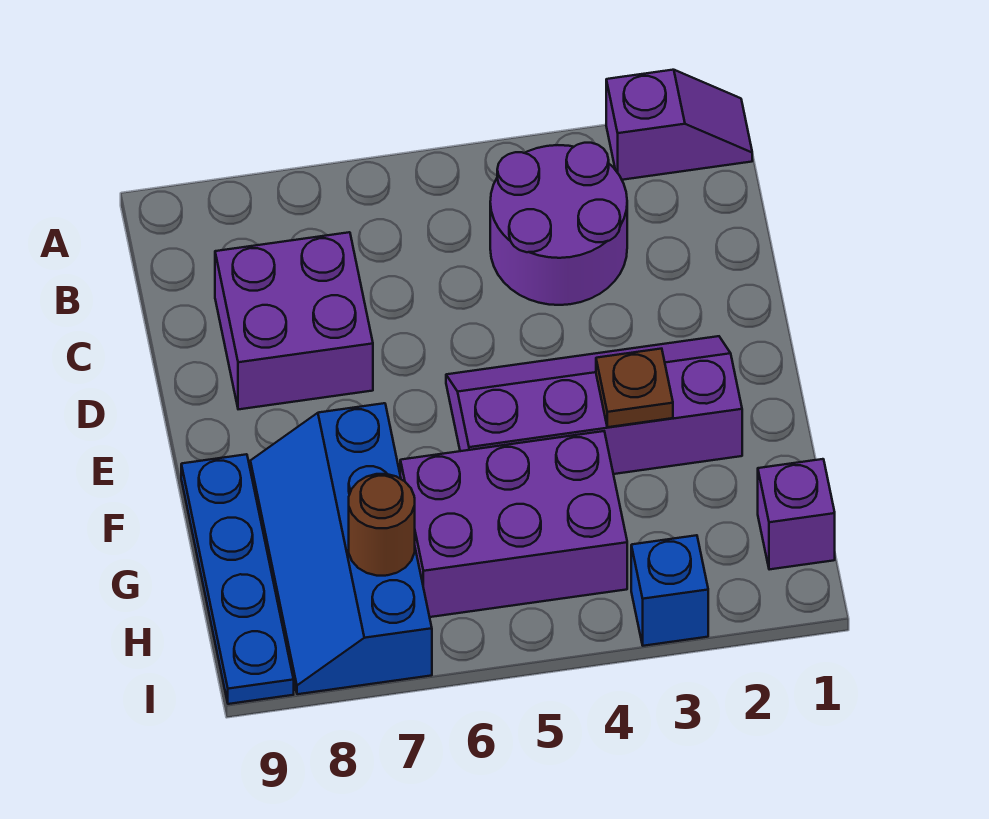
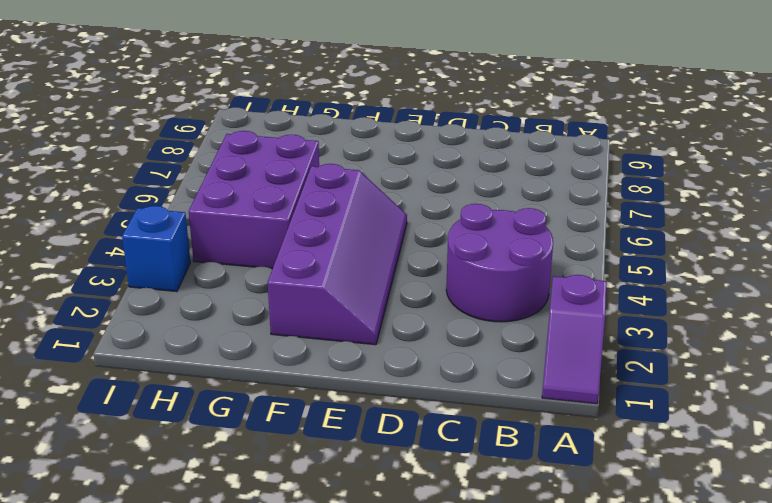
none -> purple brick C7:D8 level 1
none -> blue slope F7:I8 level 1 top 7

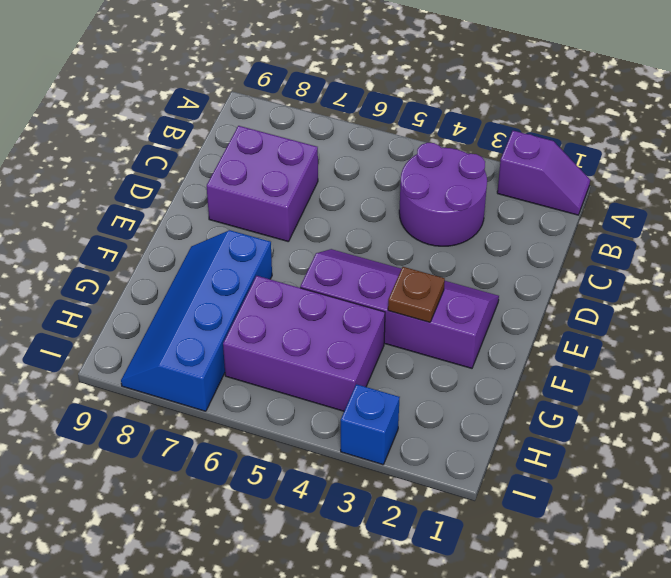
none -> blue plate F9:I9 level 1
none -> purple brick H1 level 1

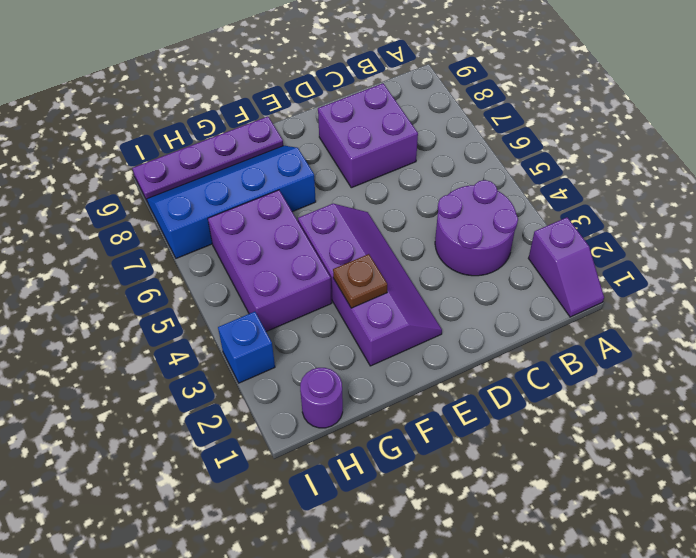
purple plate F9:I9 level 1 -> blue plate F9:I9 level 1
purple round brick H1 level 1 -> purple brick H1 level 1
none -> brown round brick H7 level 2

